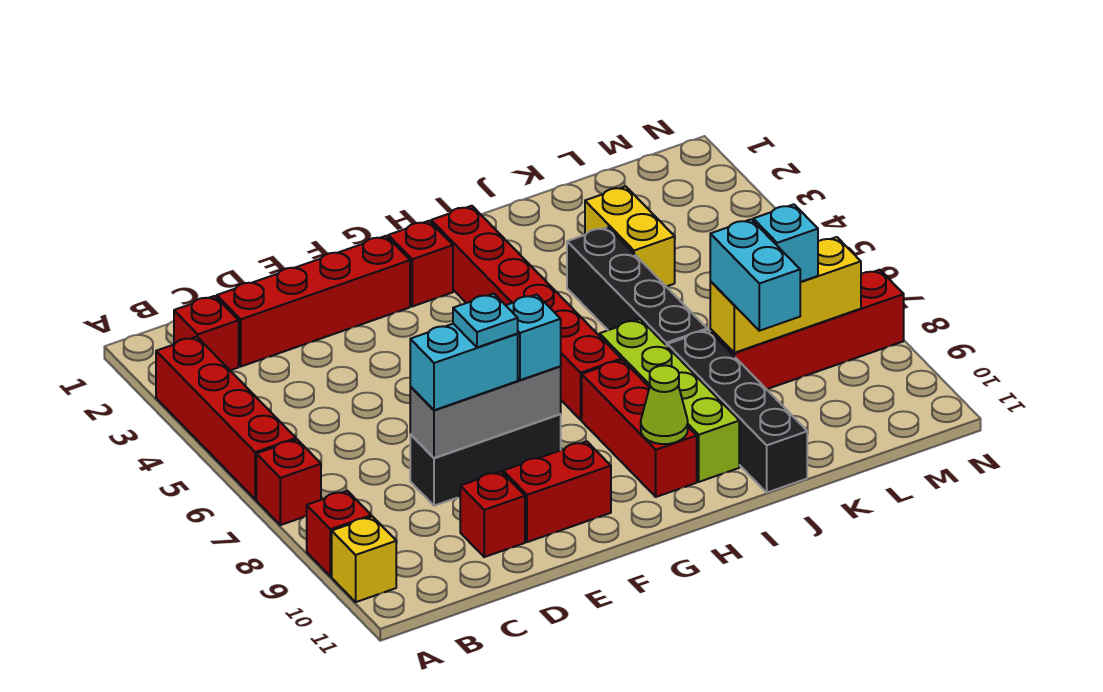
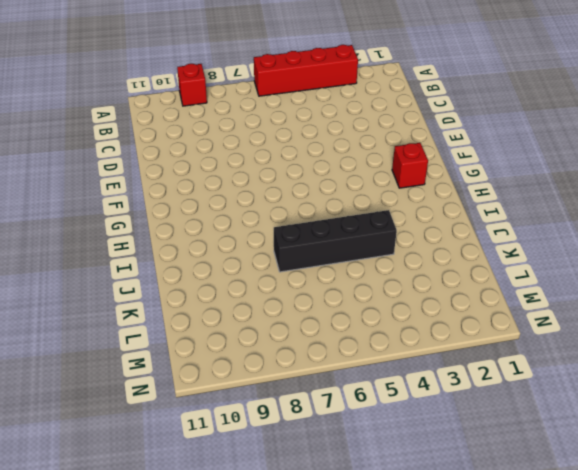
none -> red brick A7 level 1
none -> yellow brick A10 level 1
none -> red brick B2 level 1

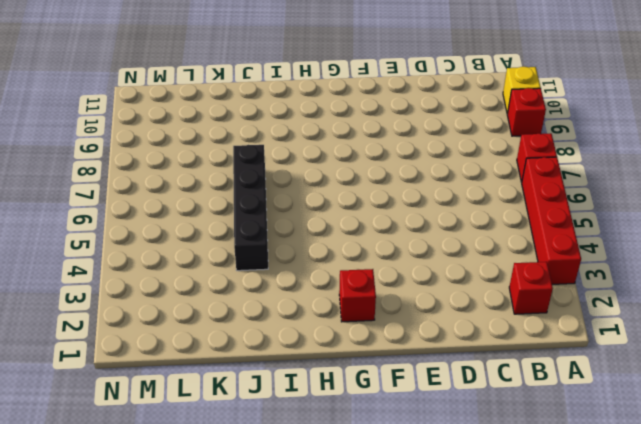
none -> red brick C2:F2 level 1
none -> black brick D8:F8 level 1
none -> red brick D10 level 1

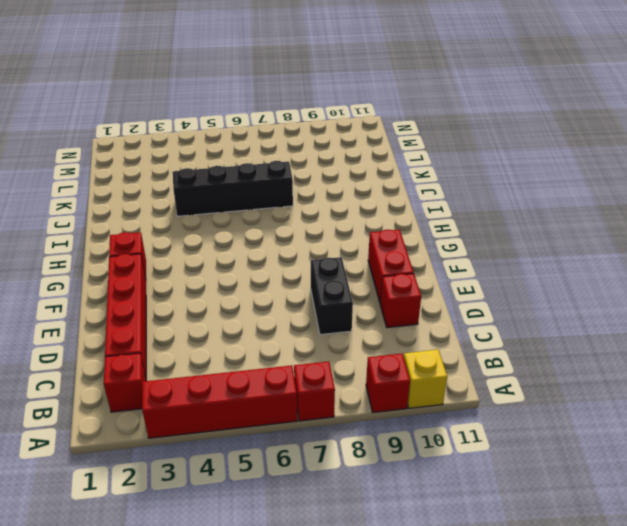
black brick D8:E8 level 1 -> black brick D8:F8 level 1
none -> red brick H2:H7 level 1
none -> red brick H8:H10 level 1
none -> lime brick I7:I10 level 1

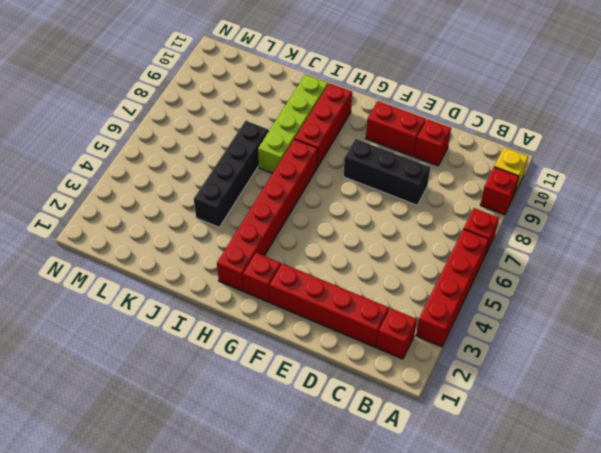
none -> black brick J8:J11 level 1
none -> yellow brick K3:K4 level 1
none -> red brick K8:N8 level 1

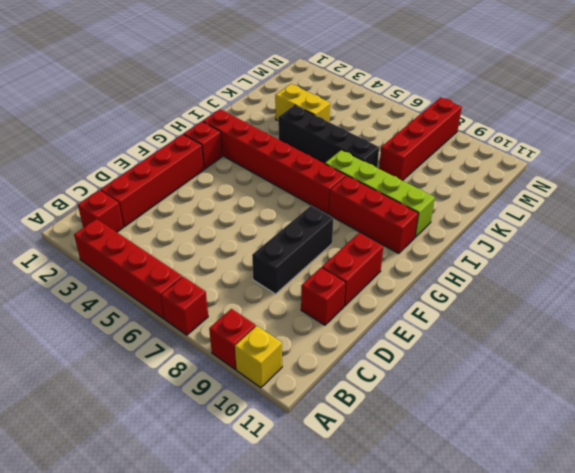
none -> black brick J8:J11 level 1
none -> grey brick D8:F8 level 2
none -> lime cone H10 level 2

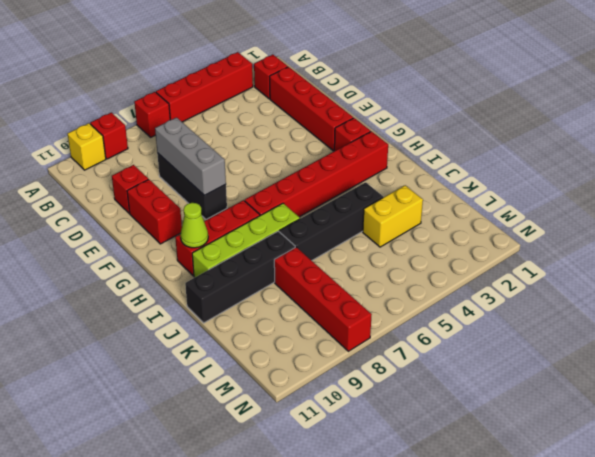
none -> yellow brick K8:M8 level 2
none -> cyan brick D8:E8 level 3
none -> cyan brick F8 level 3

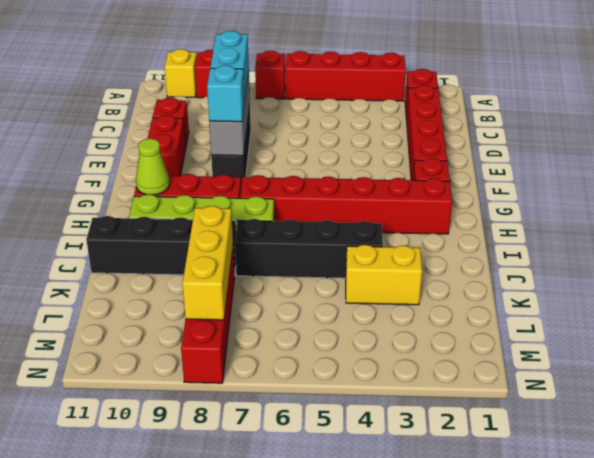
none -> cyan brick K8:K9 level 3
none -> cyan brick L8 level 3
none -> cyan plate E8 level 4

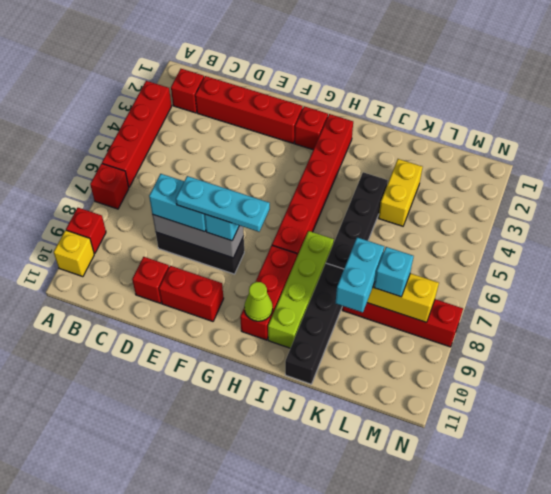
cyan plate E8:G8 level 4 -> cyan plate E8 level 4

